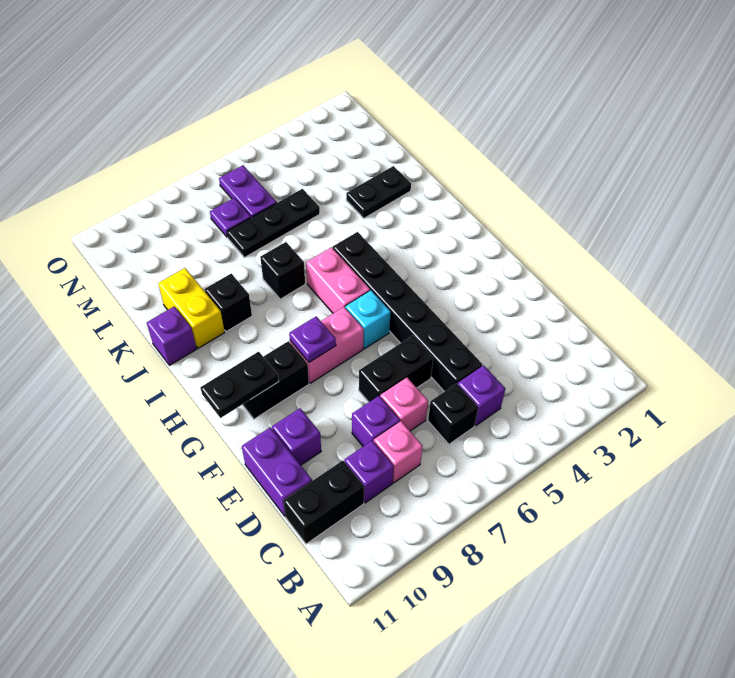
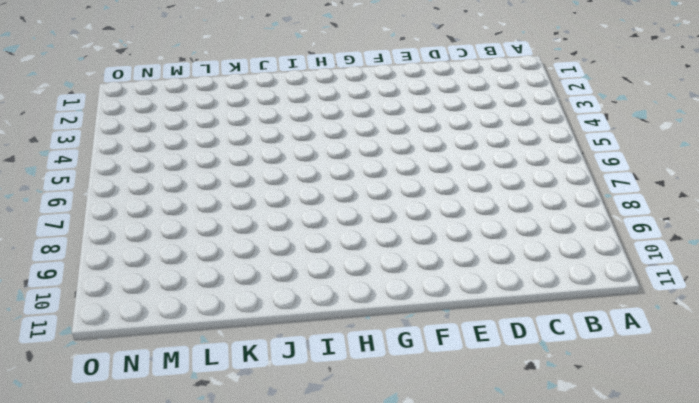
none -> purple brick C5 level 1
none -> black brick C6 level 1
none -> pink brick C8 level 1

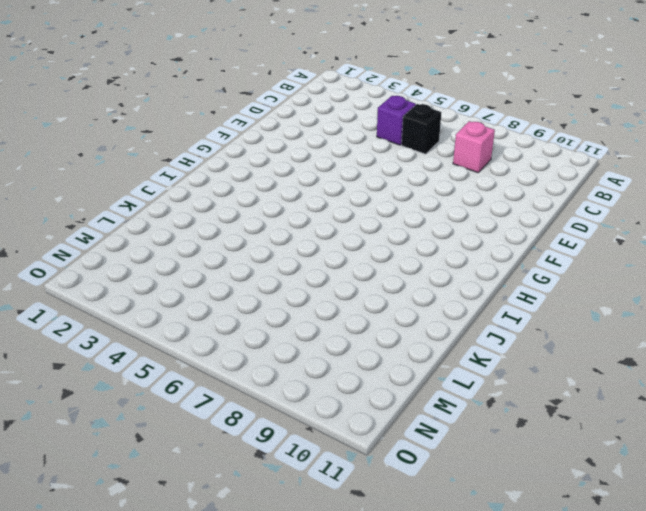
none -> purple brick C9 level 1
none -> black brick C10:C11 level 1
none -> black brick D5:I5 level 1

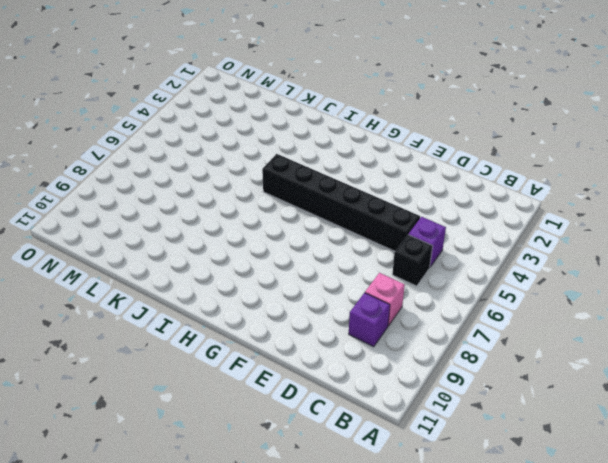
none -> black brick C10:C11 level 1
none -> pink brick D7 level 1
none -> purple brick D8 level 1

